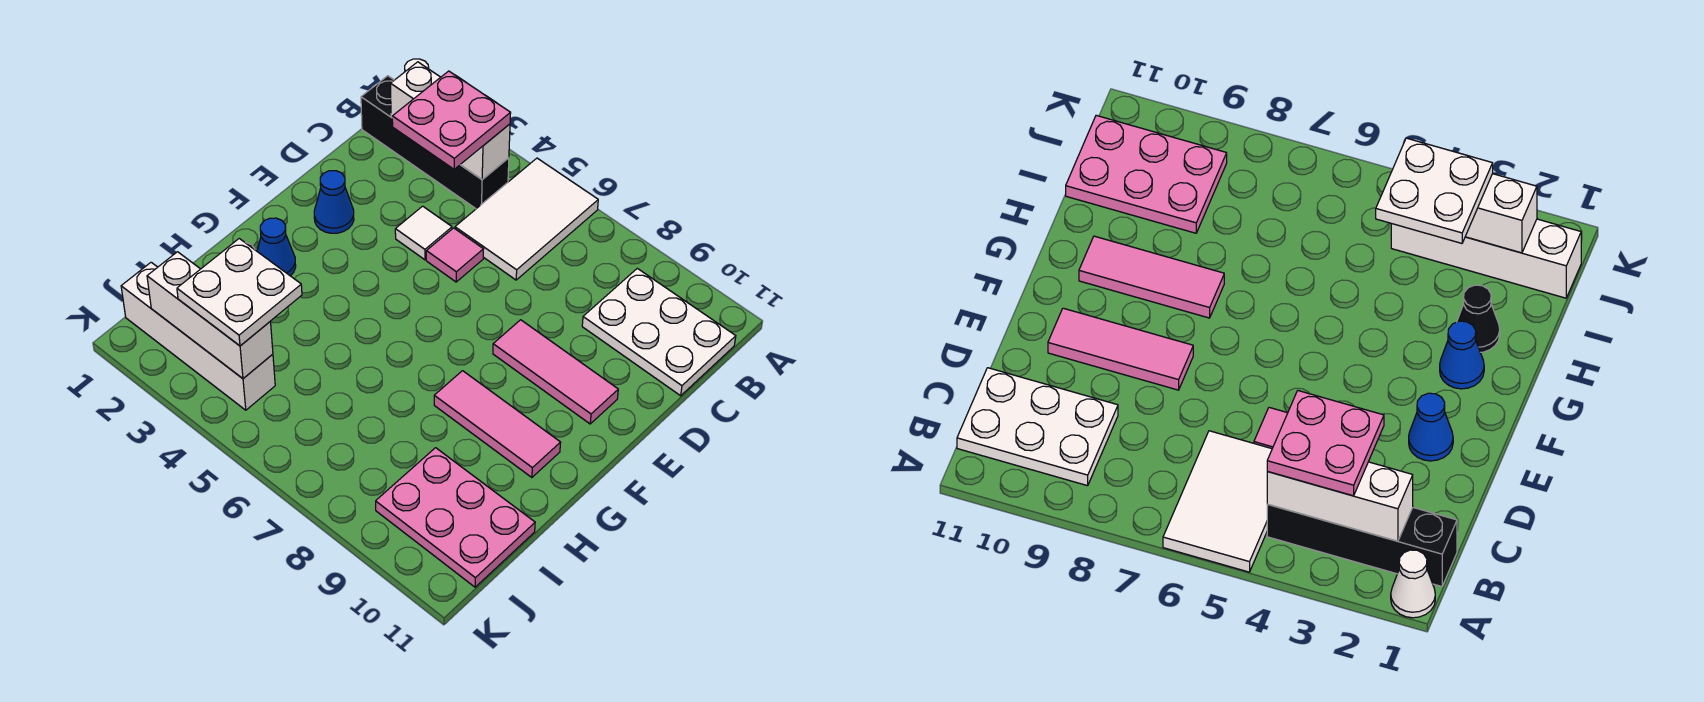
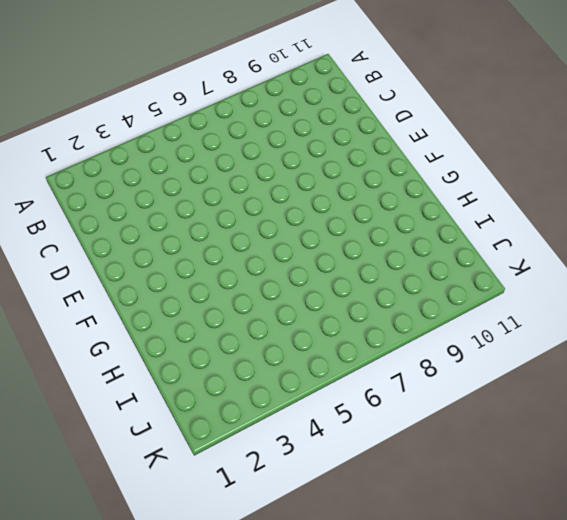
none -> white cone A1 level 1
none -> white tile A5:C6 level 1
none -> black brick B1:B4 level 1

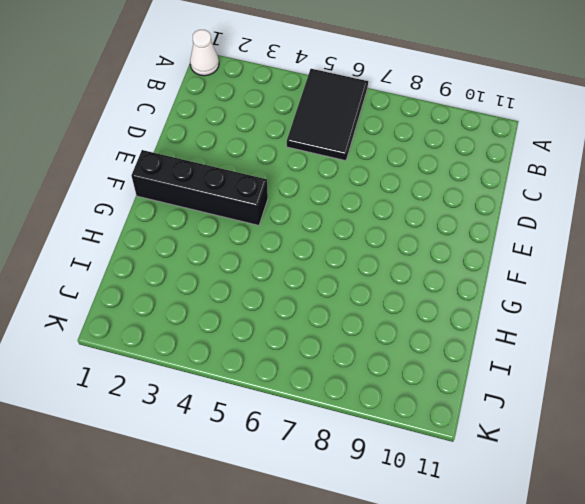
black tile A5:C6 level 1 -> white tile A5:C6 level 1
black brick F1:F4 level 1 -> black brick B1:B4 level 1
none -> white plate B9:C11 level 1
none -> white tile D4 level 1
none -> pink tile D5 level 1

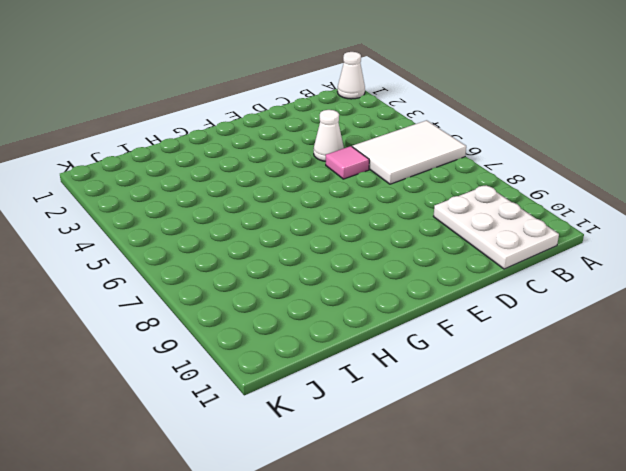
white cone D4 level 1 -> white tile D4 level 1
none -> black brick B1:B4 level 1
none -> blue cone E2 level 1
none -> pink tile E8:E10 level 1

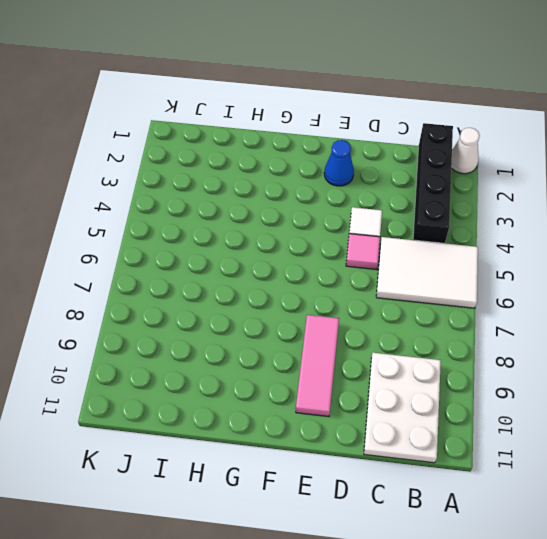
none -> blue cone G2 level 1
none -> pink tile G8:G10 level 1
none -> black cone H2 level 1

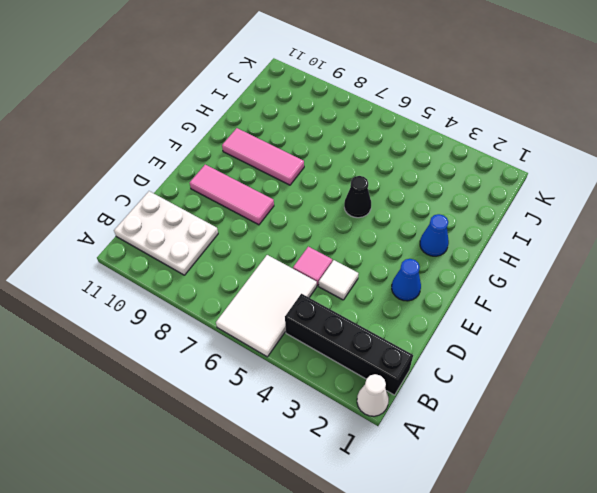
black cone G5 level 1 -> black cone H2 level 1
none -> pink plate I9:J11 level 1
none -> white brick J1:J4 level 1
none -> white brick B2:B4 level 2

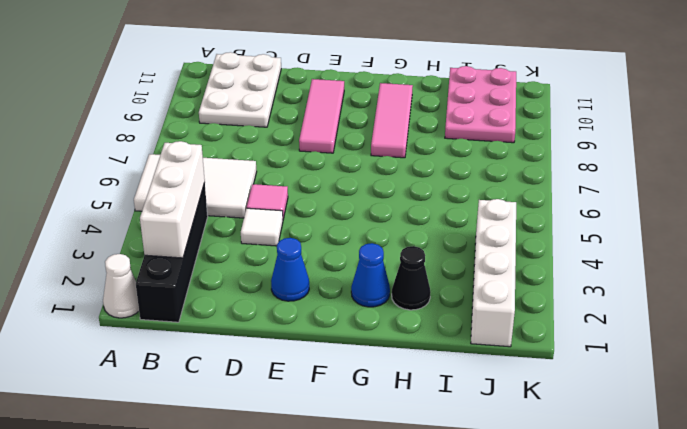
none -> white brick J2:J4 level 2
none -> pink plate B3:C4 level 3
none -> white plate I3:J4 level 3

